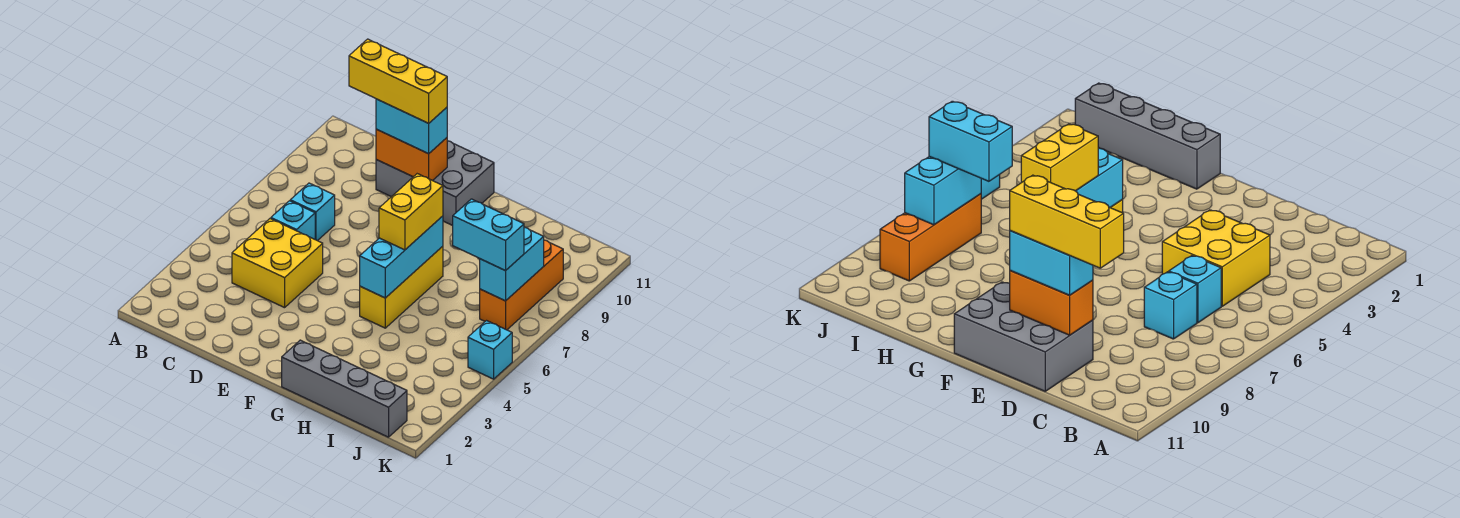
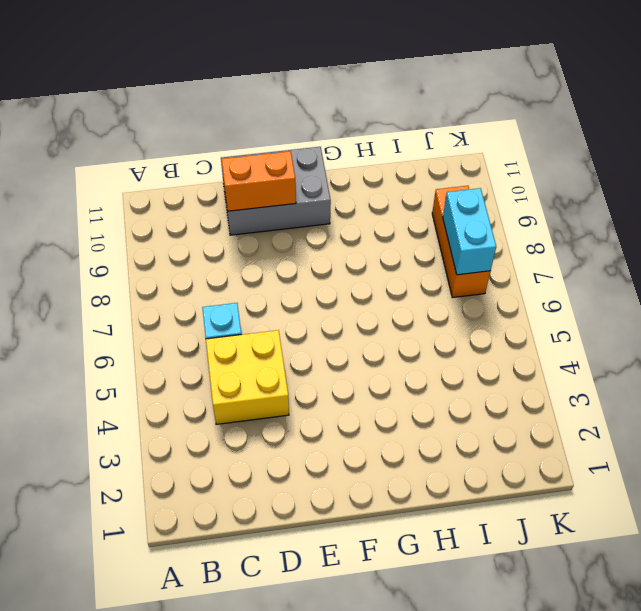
none -> cyan brick C7 level 1
none -> grey brick G1:J1 level 1
none -> yellow brick G5:G7 level 1

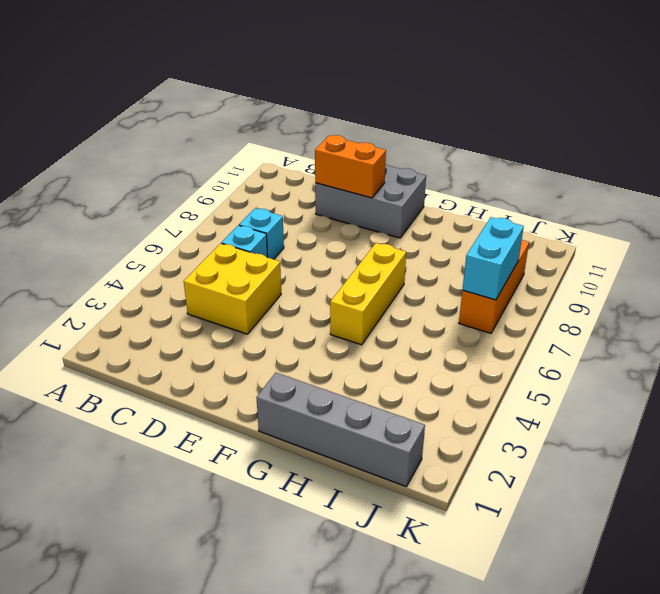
none -> cyan brick K5 level 1
none -> cyan brick G5:G7 level 2
none -> cyan brick D10:E10 level 3

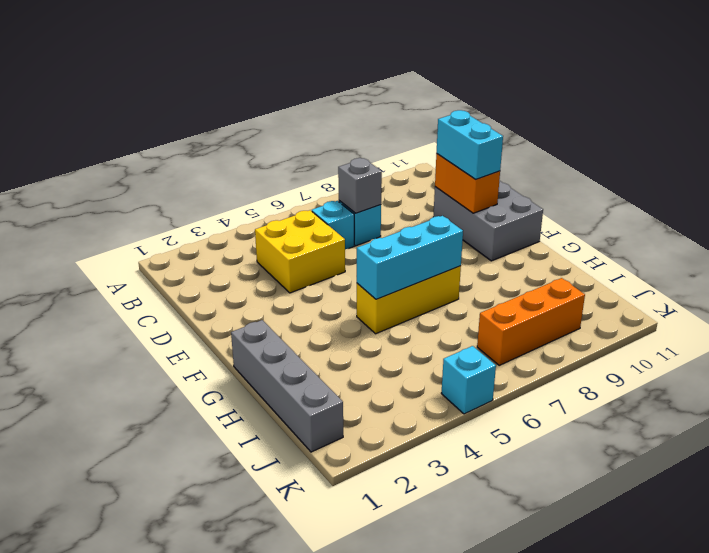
grey brick C7 level 2 -> none
none -> cyan brick J7:J8 level 2
none -> yellow brick G6:G7 level 3
none -> cyan brick I7:J7 level 3

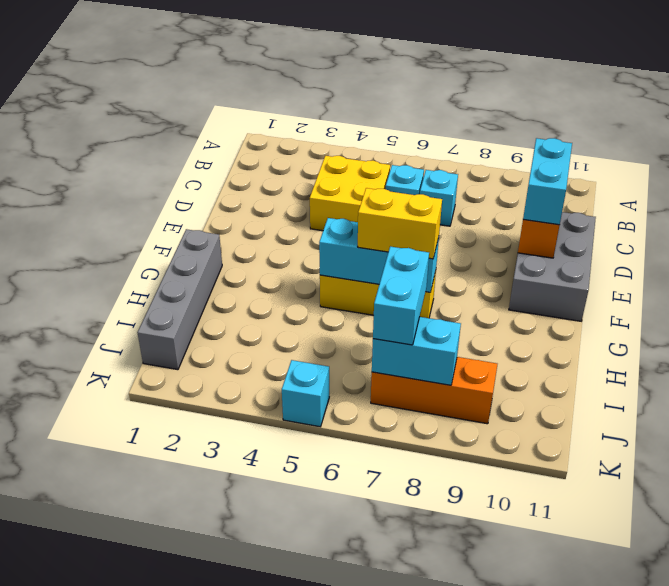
none -> yellow brick C10:E10 level 4

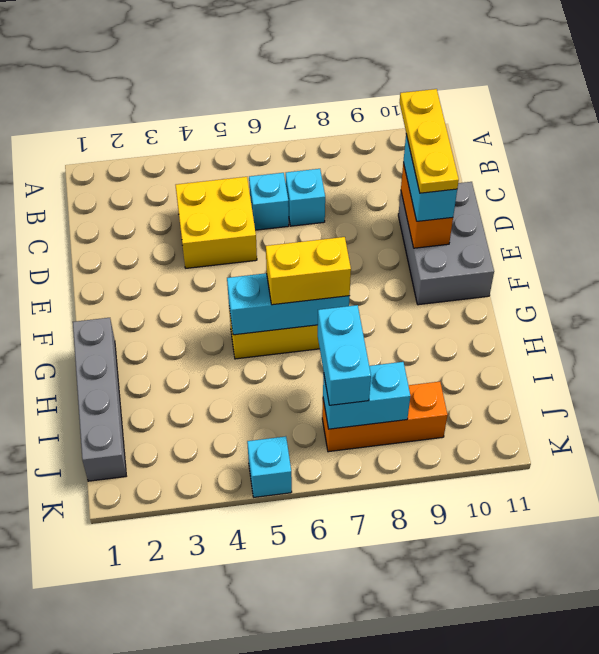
yellow plate C10:E10 level 4 -> yellow brick C10:E10 level 4

